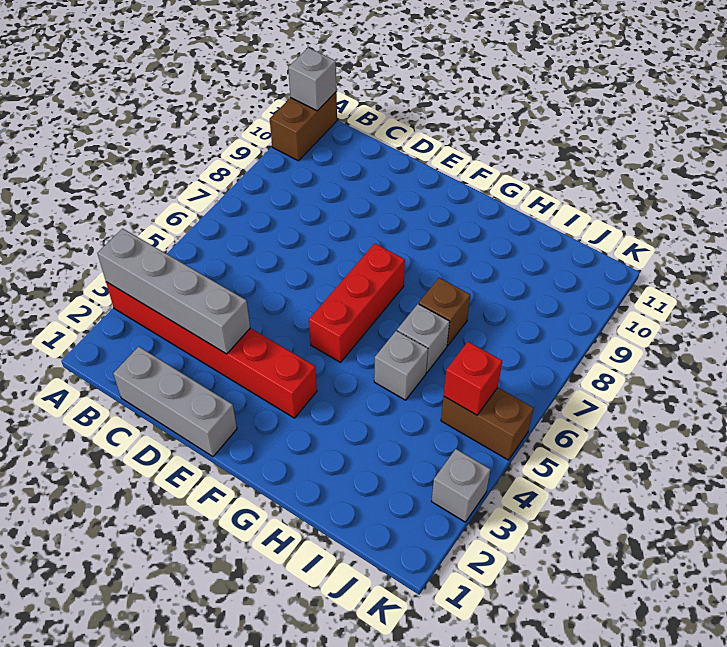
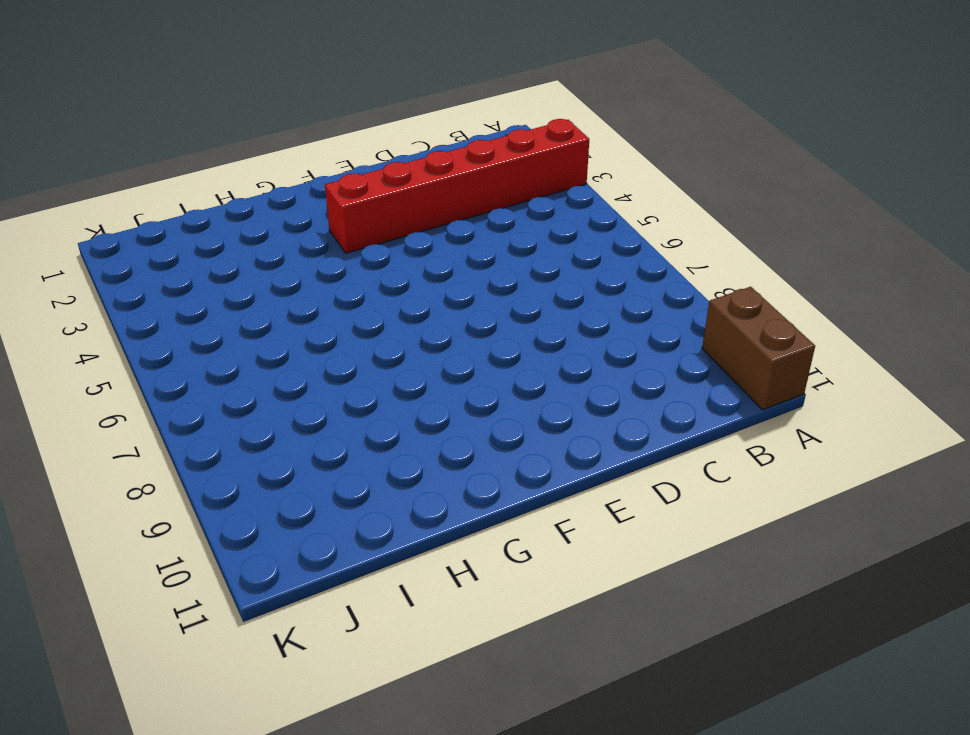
none -> grey brick C1:E1 level 1
none -> red brick F5:F7 level 1
none -> grey brick H5 level 1

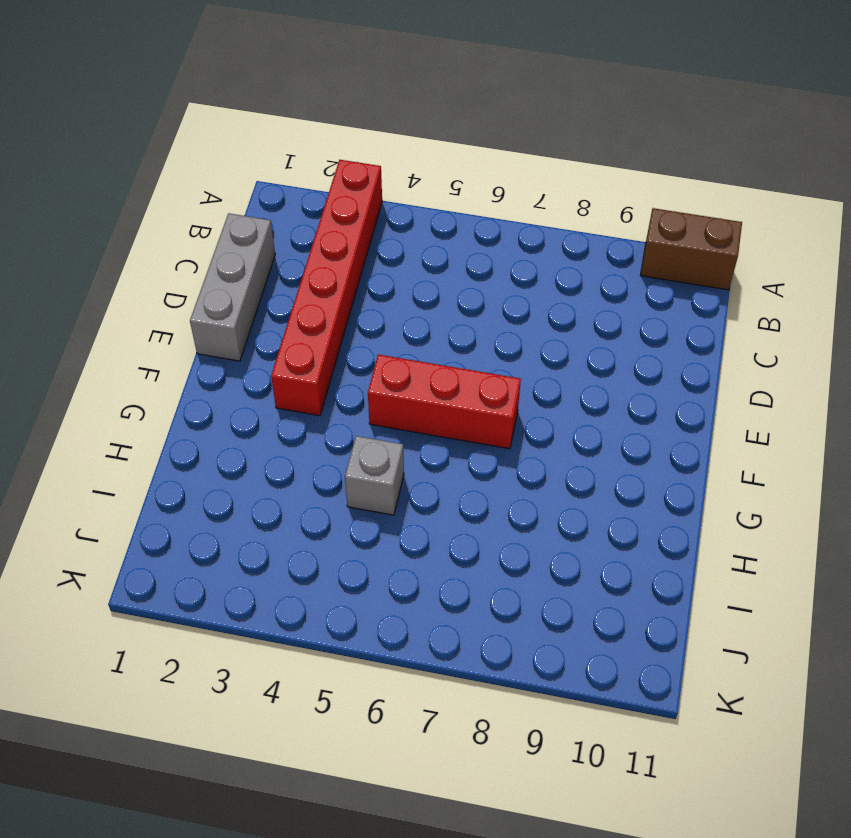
none -> grey brick H6 level 1
none -> brown brick H7 level 1
none -> brown brick J5:K5 level 1

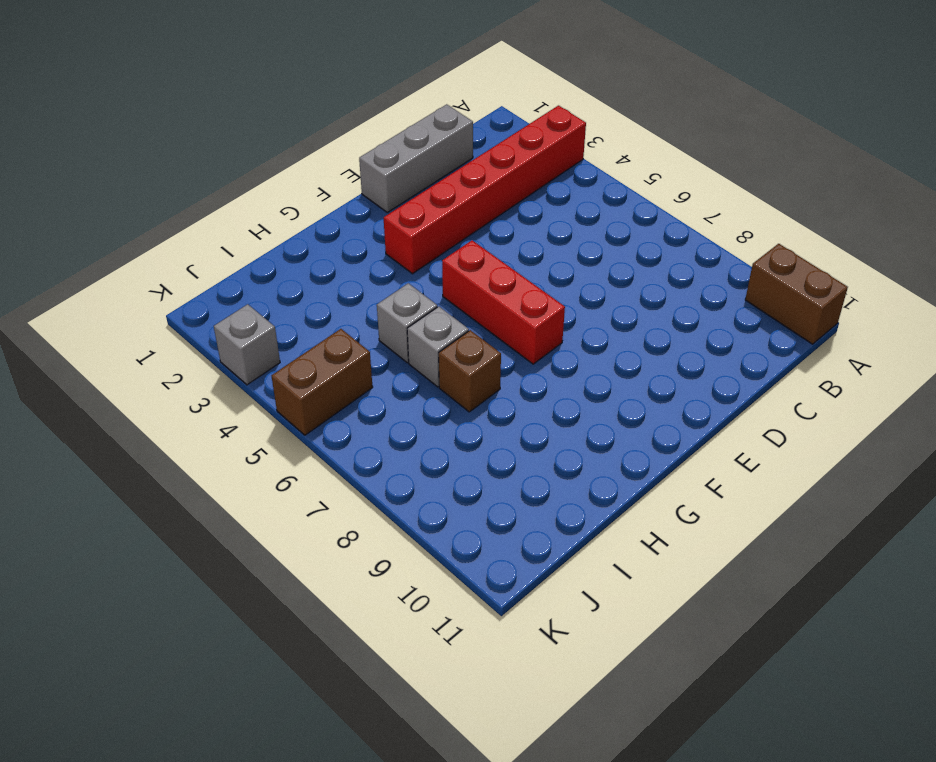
none -> grey brick A3:D3 level 2
none -> grey brick A11 level 2
none -> red brick J5 level 2

